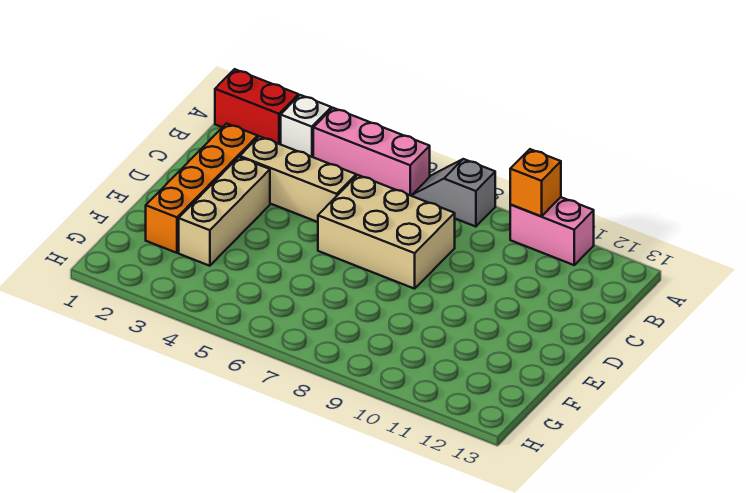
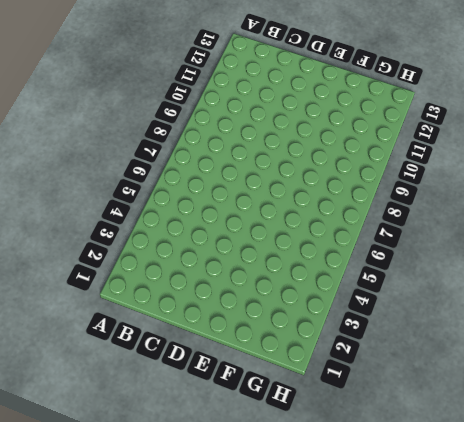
none -> red brick A1:A2 level 1
none -> white brick A3 level 1

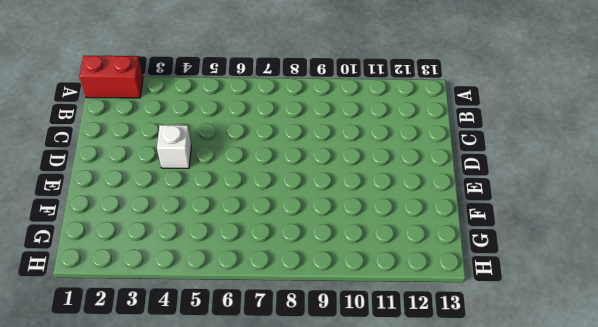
white brick D4 level 1 -> white brick A3 level 1
none -> pink brick A4:A6 level 1
none -> grey slope A7:A8 level 1 top 8

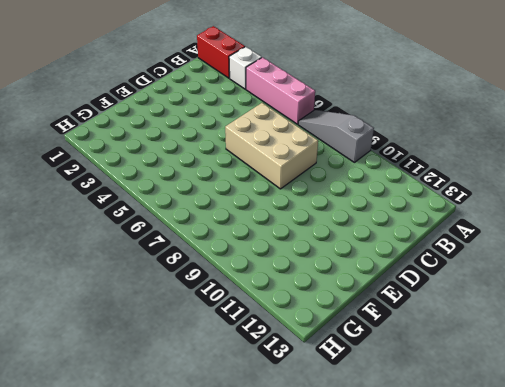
grey slope A7:A9 level 1 top 9 -> grey slope A7:A8 level 1 top 8
none -> pink brick A10:A11 level 1
none -> orange brick C2:F2 level 1

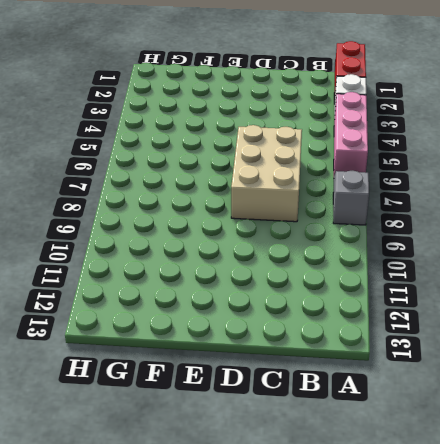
none -> pink brick A10:A11 level 1
none -> orange brick C2:F2 level 1

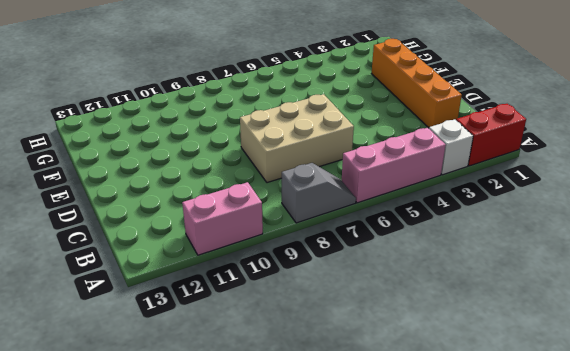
none -> tan brick C3:C5 level 1
none -> tan brick D3:F3 level 1

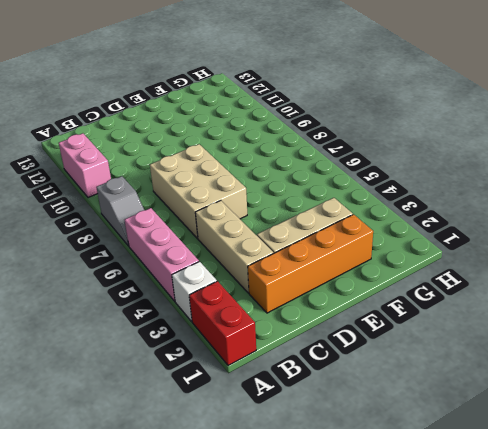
none -> orange brick A10 level 2

